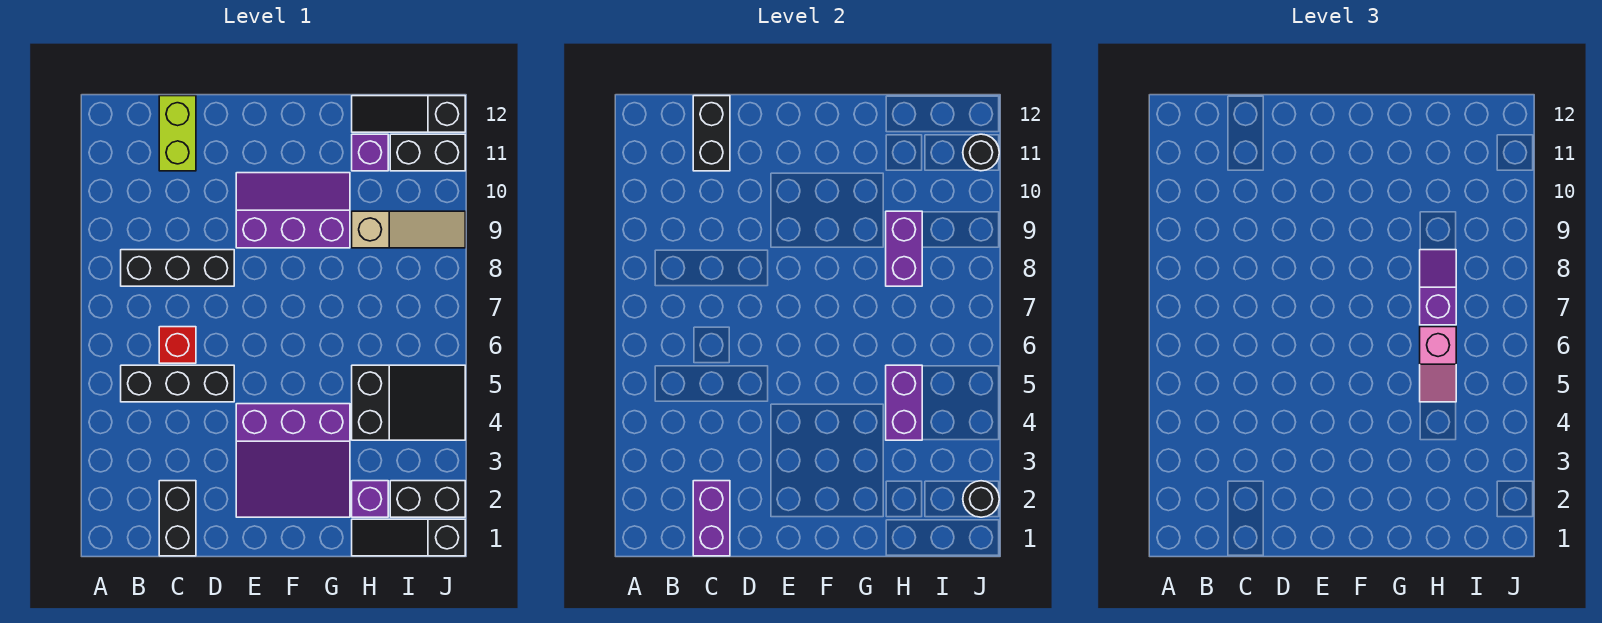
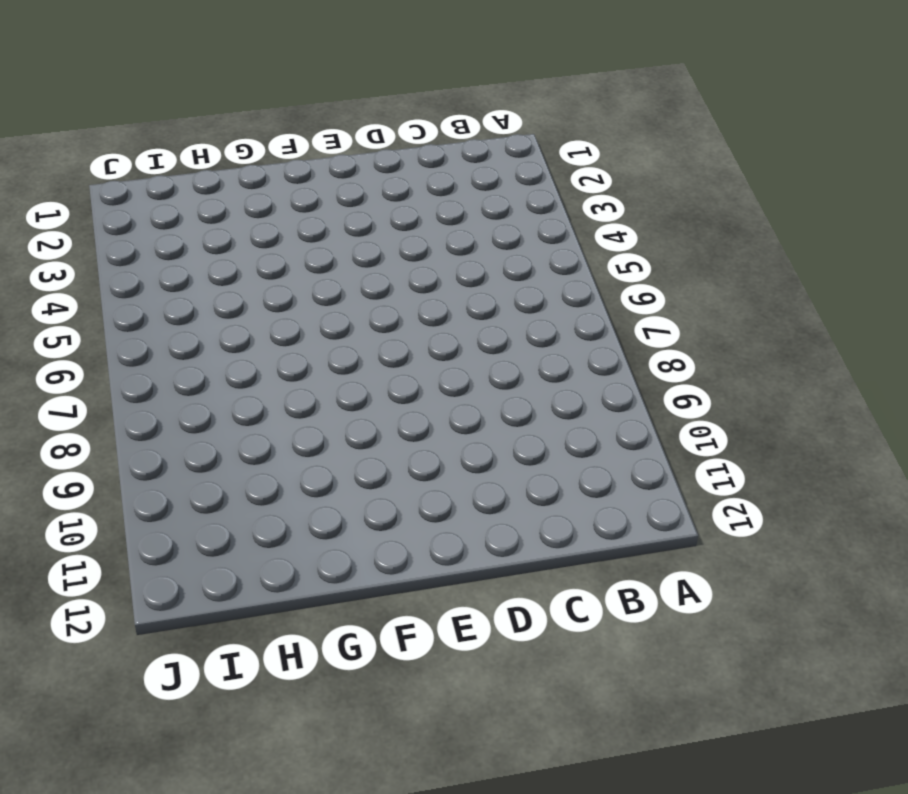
none -> black brick B5:D5 level 1
none -> black brick B8:D8 level 1
none -> black brick C1:C2 level 1

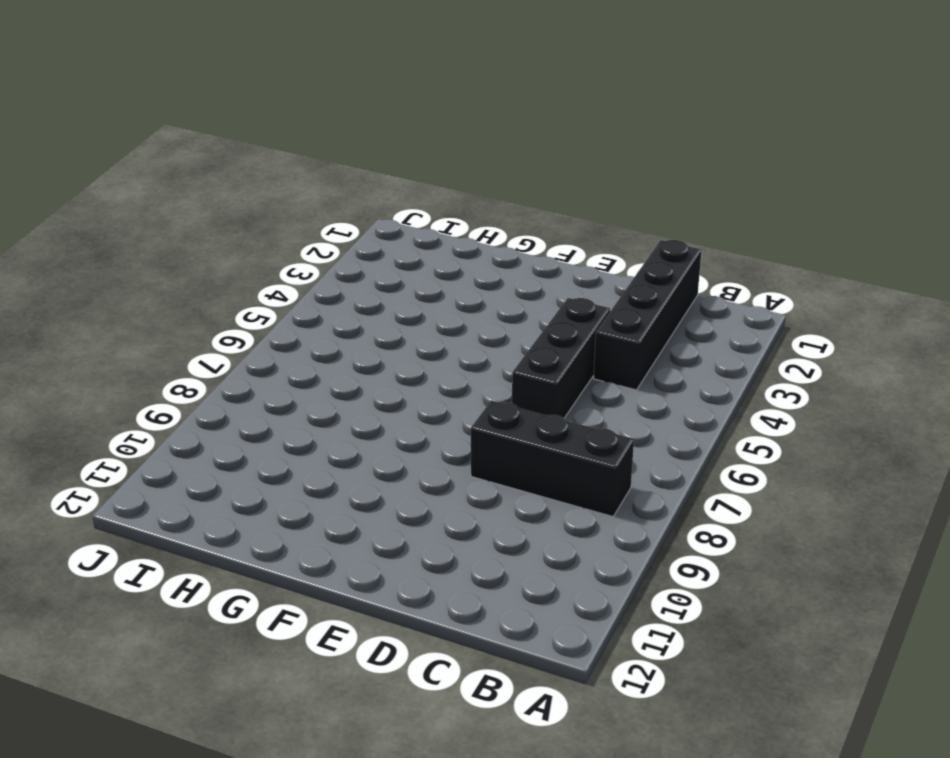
black brick C1:C4 level 1 -> black brick C1:C2 level 1
black brick D4:D6 level 1 -> black brick B5:D5 level 1
none -> red brick C6 level 1
none -> lime brick C11:C12 level 1
none -> purple slope E2:G4 level 1 top 4

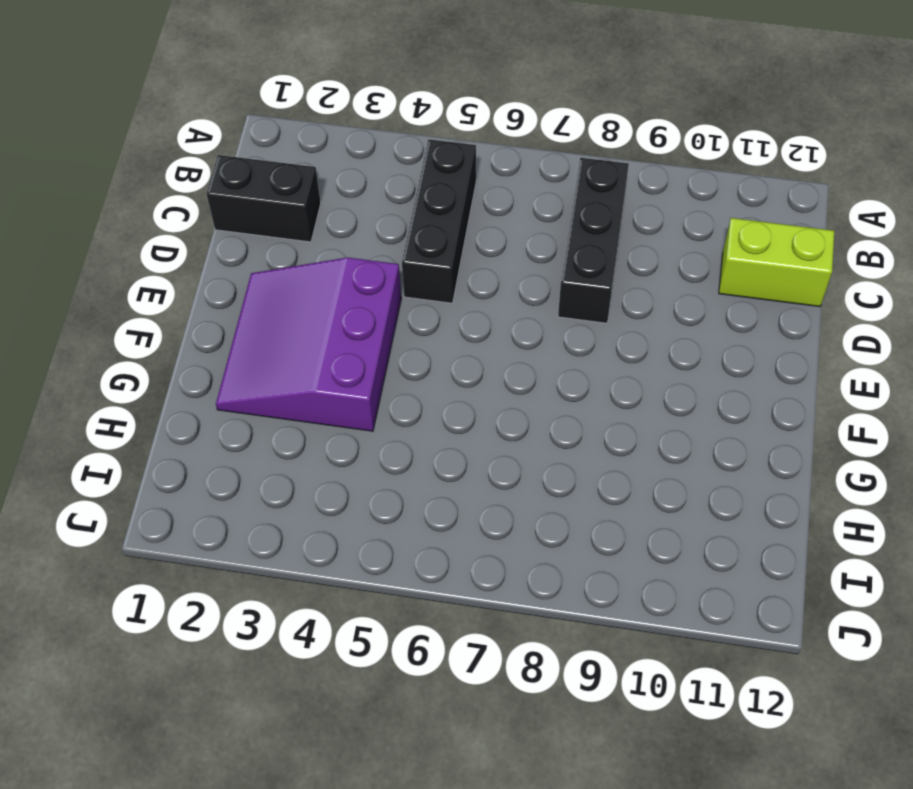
none -> red brick C6 level 1
none -> purple slope E9:G10 level 1 top 9
none -> black slope H1:J1 level 1 top J

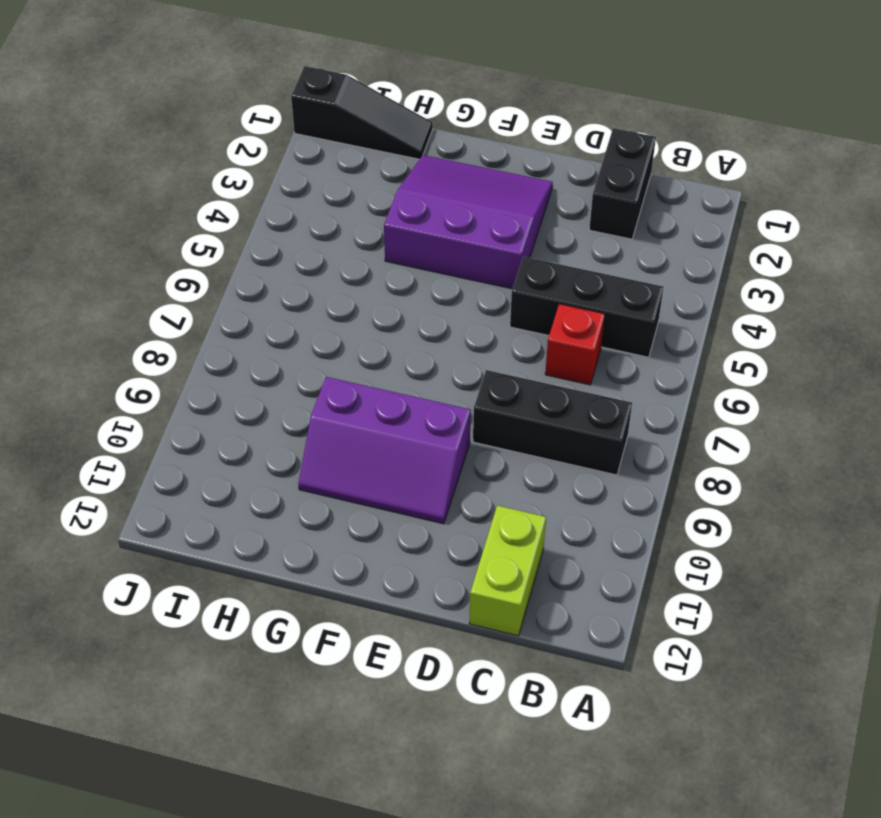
none -> purple brick H2 level 1
none -> black slope H4:J5 level 1 top H
none -> tan slope H9:J9 level 1 top H

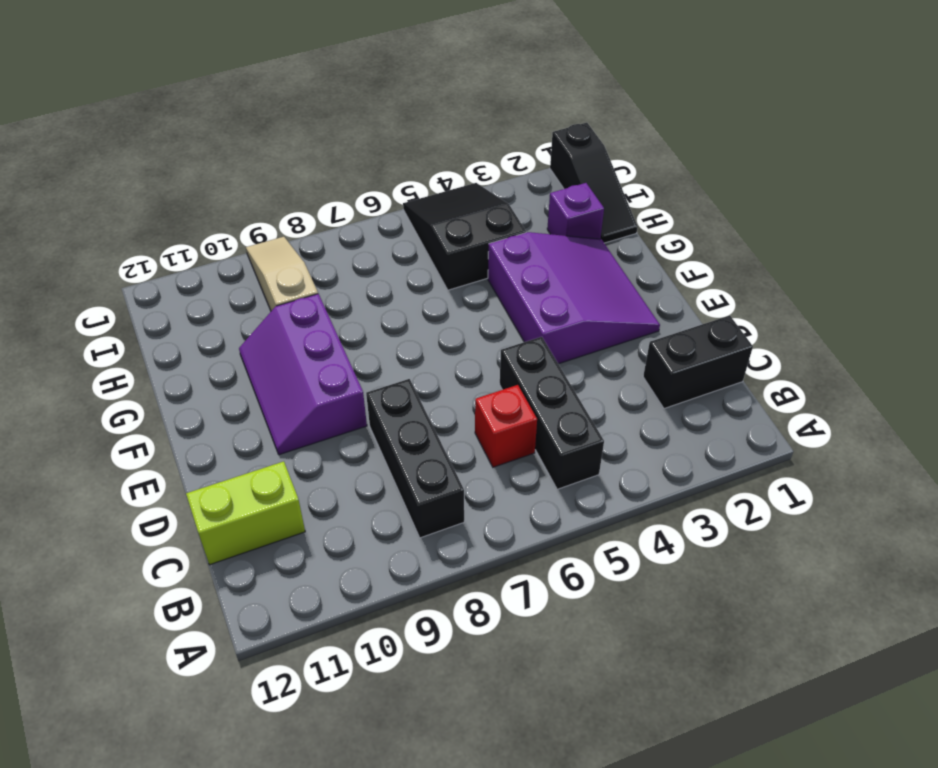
none -> purple brick H11 level 1
none -> black slope H12:J12 level 1 top J
none -> black brick I2:J2 level 1

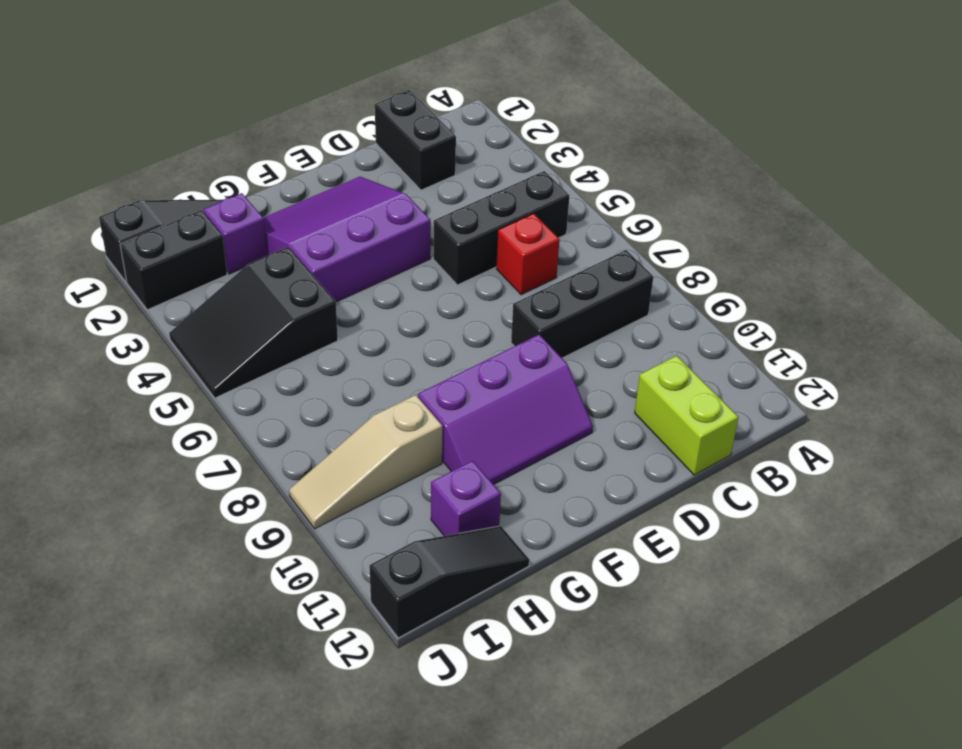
none -> black brick I11:J11 level 1
none -> purple brick C1:C2 level 2
none -> black brick C11:C12 level 2

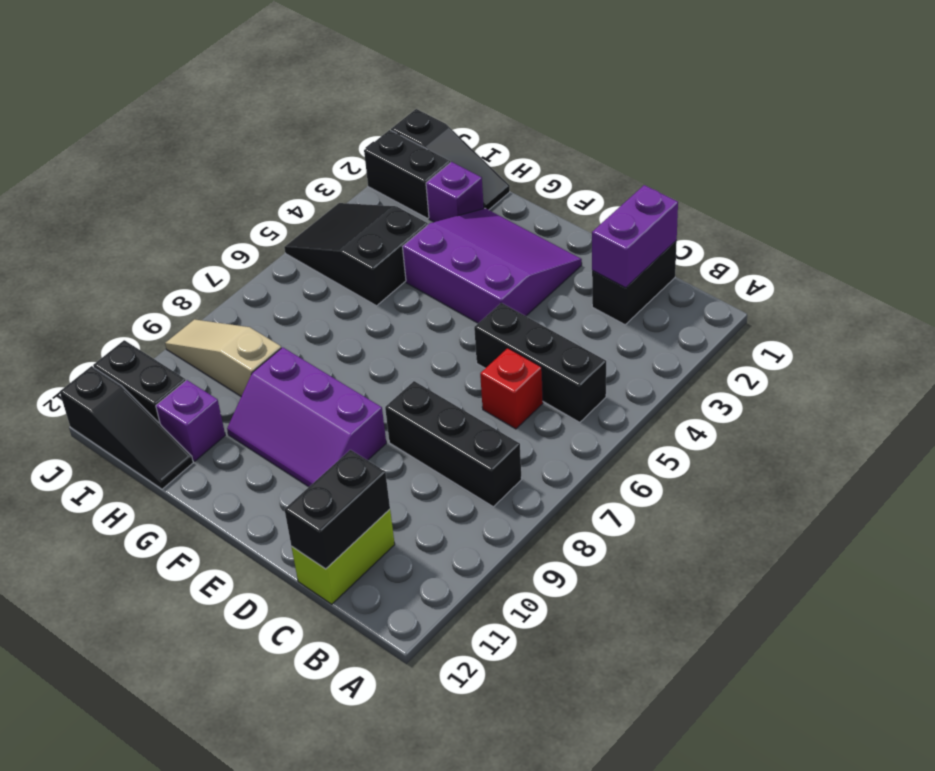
none -> purple brick H4:H5 level 2
none -> purple brick H8:H9 level 2
none -> black round brick J2 level 2

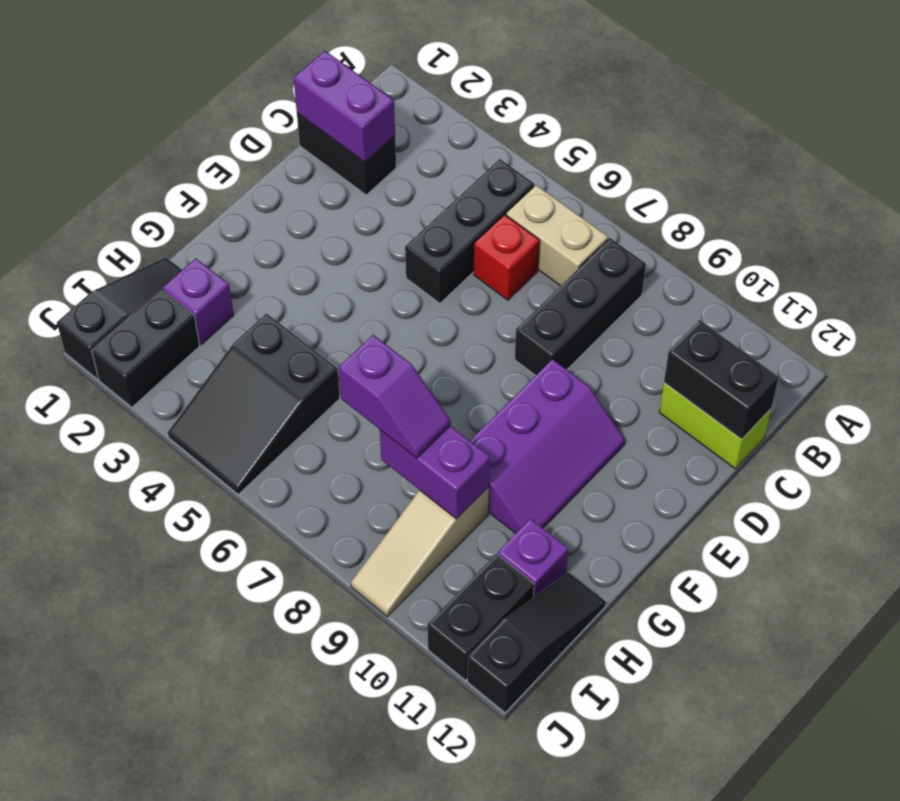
tan brick B6:B7 level 1 -> none
none -> purple slope E2:G4 level 1 top 4
none -> purple brick H4:H5 level 2
none -> black round brick J2 level 2

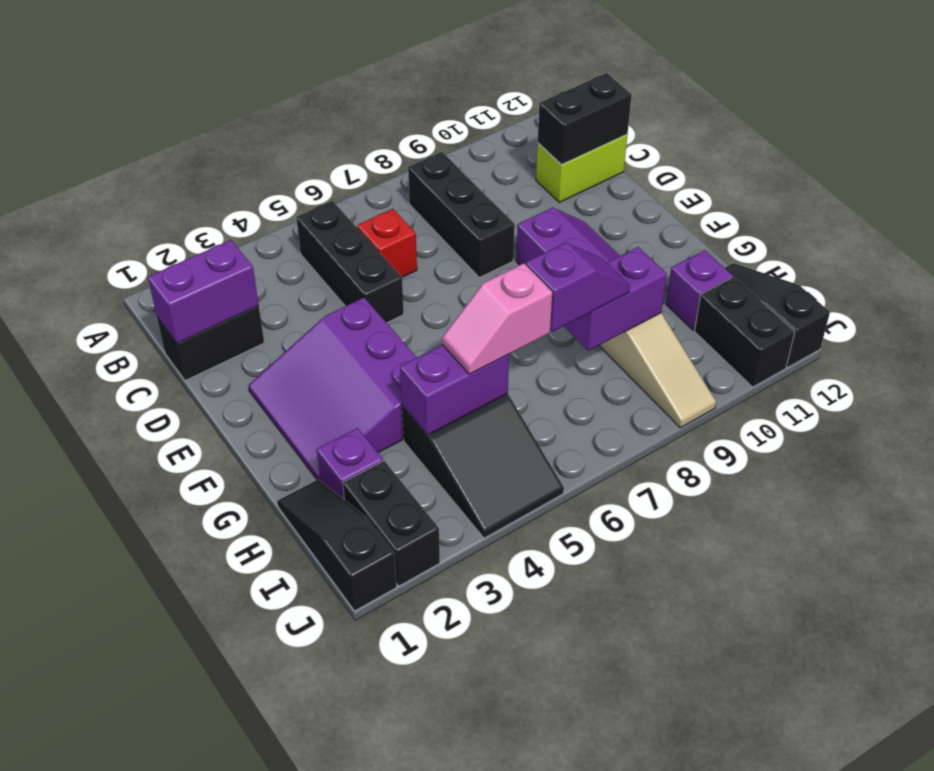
none -> black round brick J2 level 2
none -> black round brick J11 level 2

